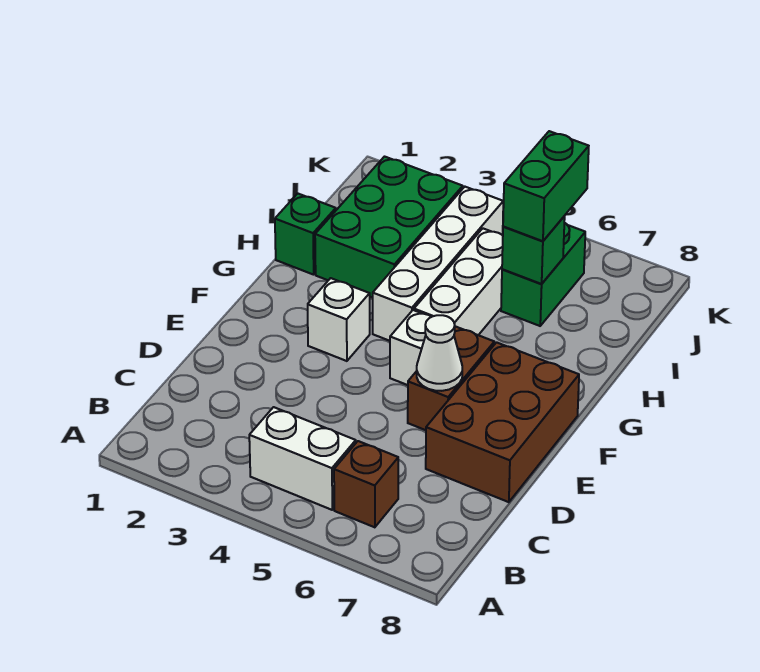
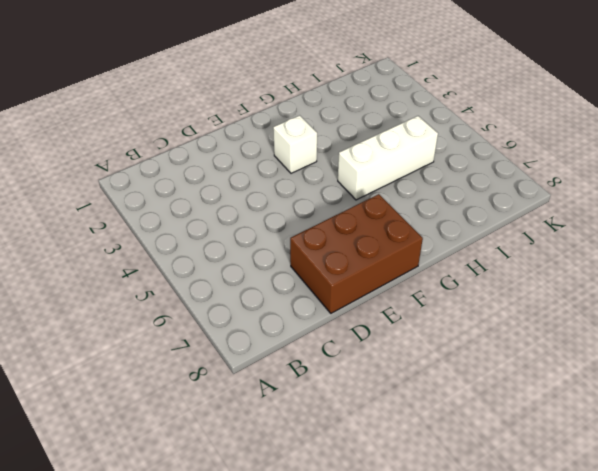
none -> white brick B4:B5 level 1
none -> brown brick B6 level 1
none -> brown brick E6:F6 level 1

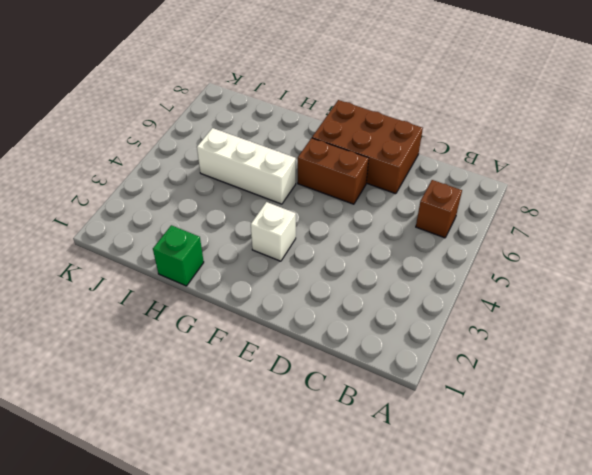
none -> white brick B4:B5 level 1
none -> white brick F5 level 1
none -> white brick G4:J4 level 1

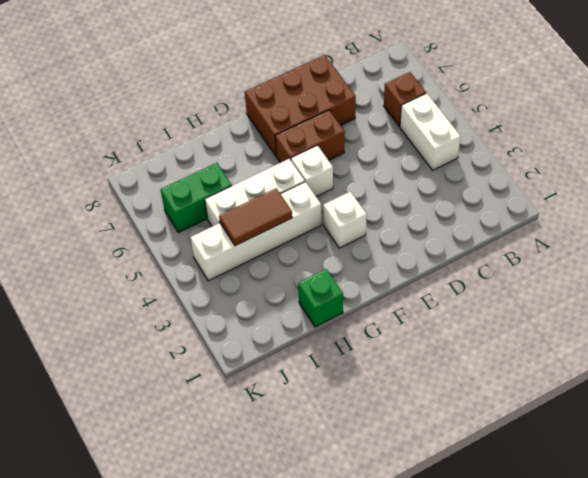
brown tile H4:I4 level 2 -> none
none -> green brick H2:J3 level 1
none -> white cone E6 level 2
none -> green brick I6 level 2

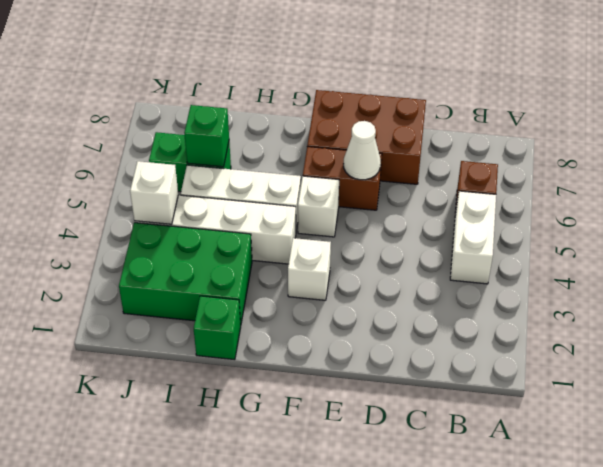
white brick J4 level 2 -> none
none -> green brick I6:J6 level 3

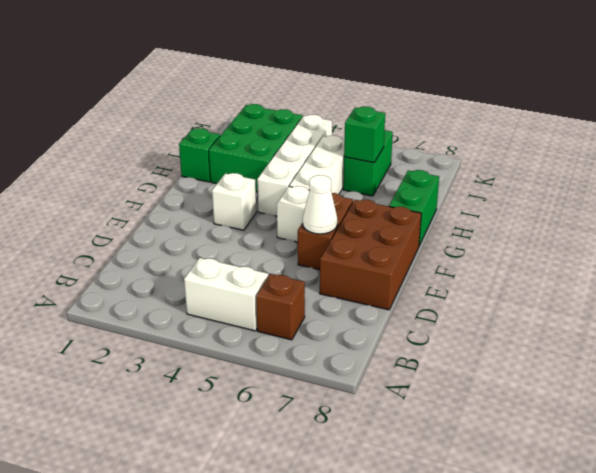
green brick G8:H8 level 1 -> green brick I6:J6 level 3

